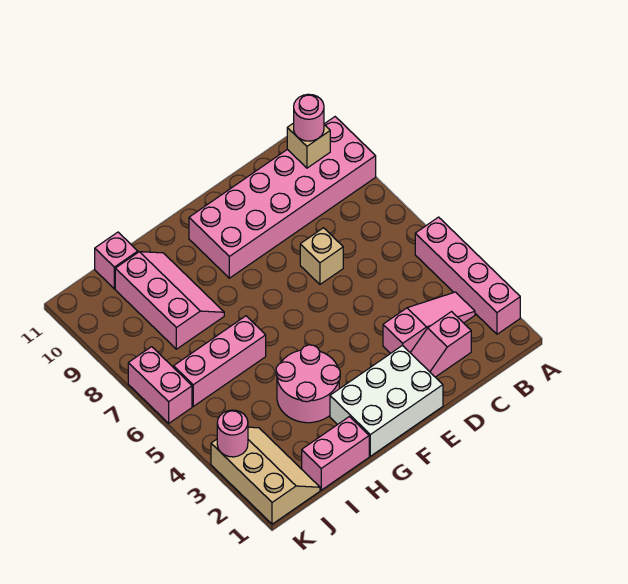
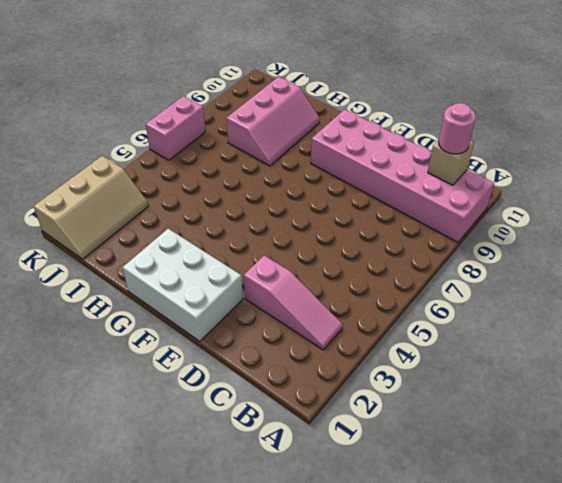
none -> pink brick A2:A5 level 1
none -> pink slope C2:D2 level 1 top C
none -> tan brick D7 level 1

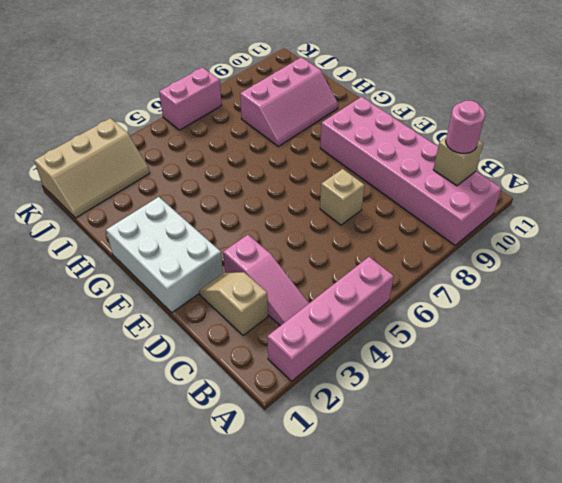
tan slope C2:D2 level 1 top C -> pink slope C2:D2 level 1 top C
none -> pink round brick G3:H4 level 1
none -> pink brick H1:I1 level 1
none -> pink brick H6:J6 level 1

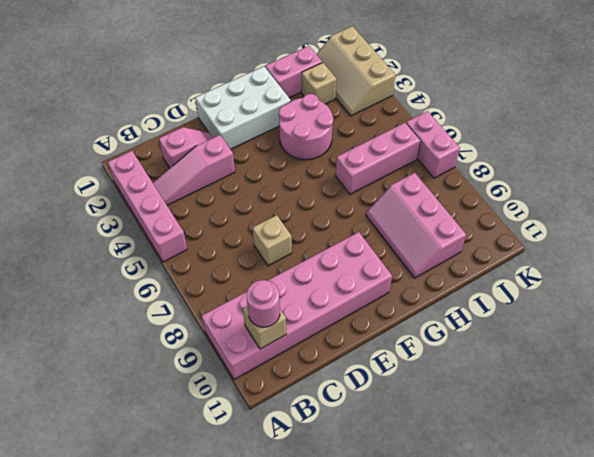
tan brick I2 level 1 -> none
none -> pink brick I11 level 1
none -> pink round brick K3 level 2

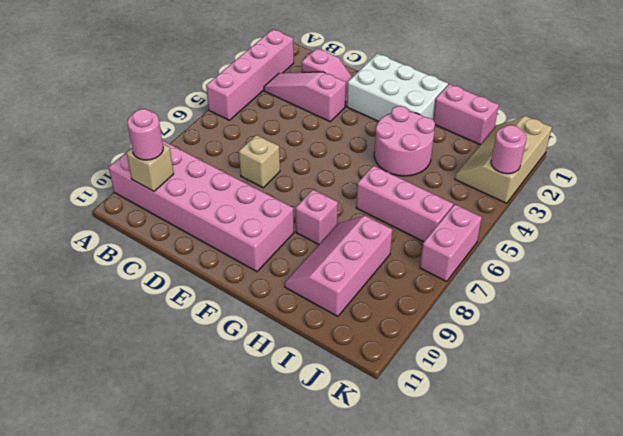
pink brick G8 level 1 -> pink brick I11 level 1

